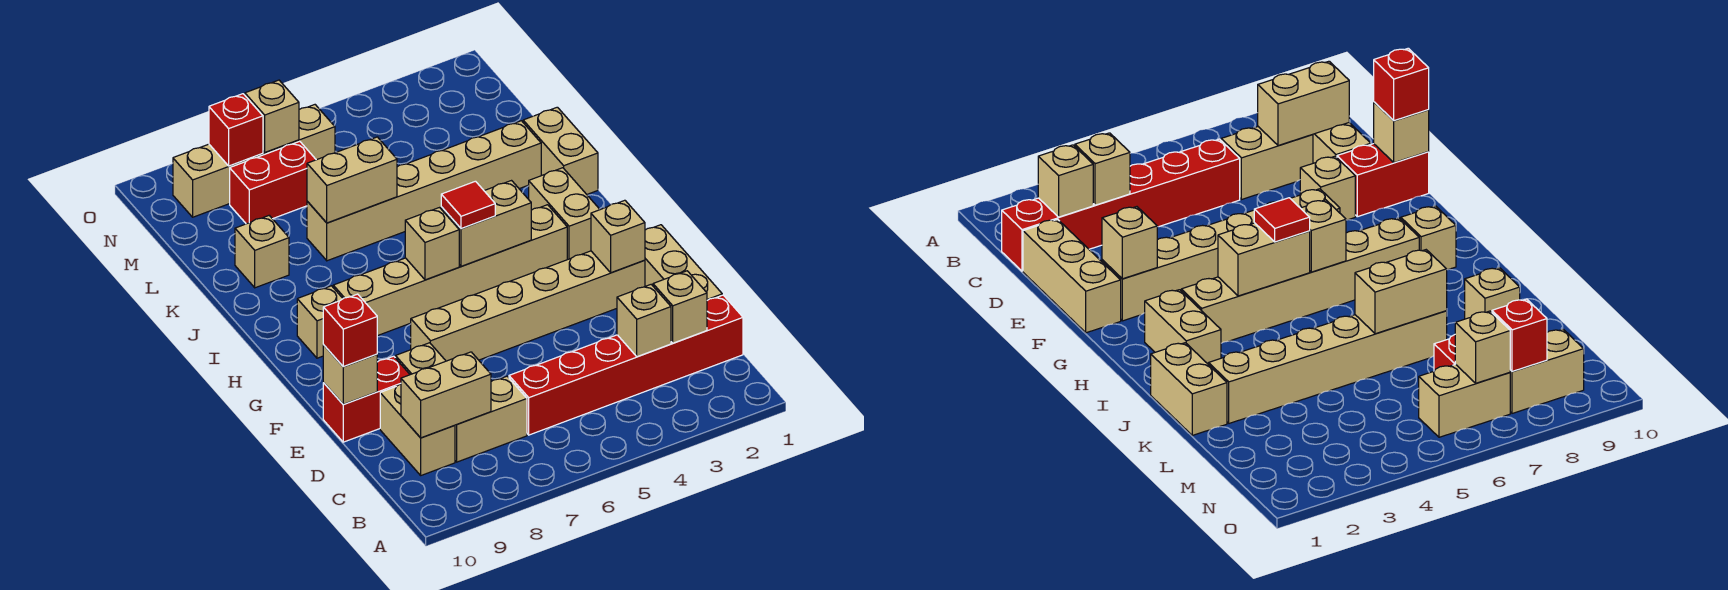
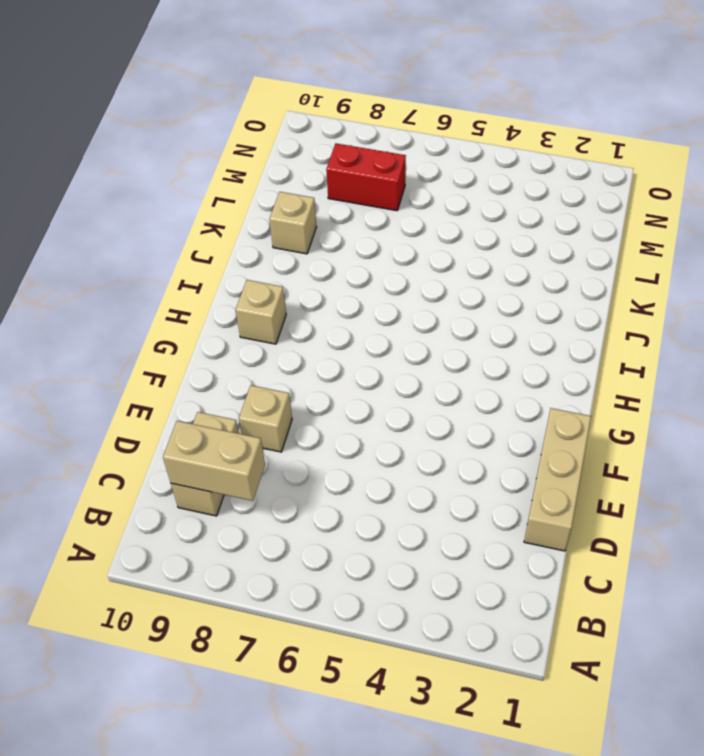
none -> red brick C1:C6 level 1
none -> tan brick C7:C8 level 1
none -> red brick E9:E10 level 1

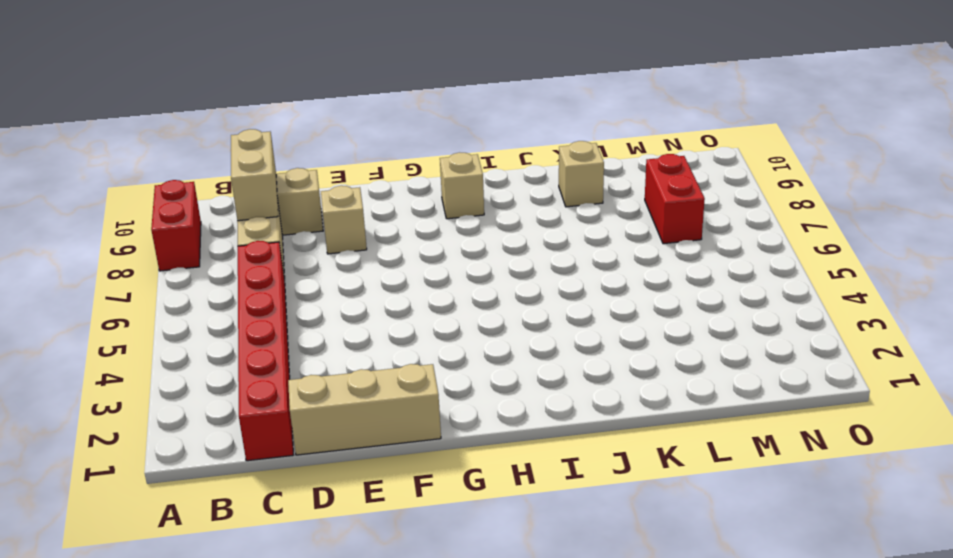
red brick A8:A9 level 1 -> red brick E9:E10 level 1
none -> tan brick F2:F7 level 1
none -> tan brick H2:I2 level 1
none -> tan brick H3:H8 level 1

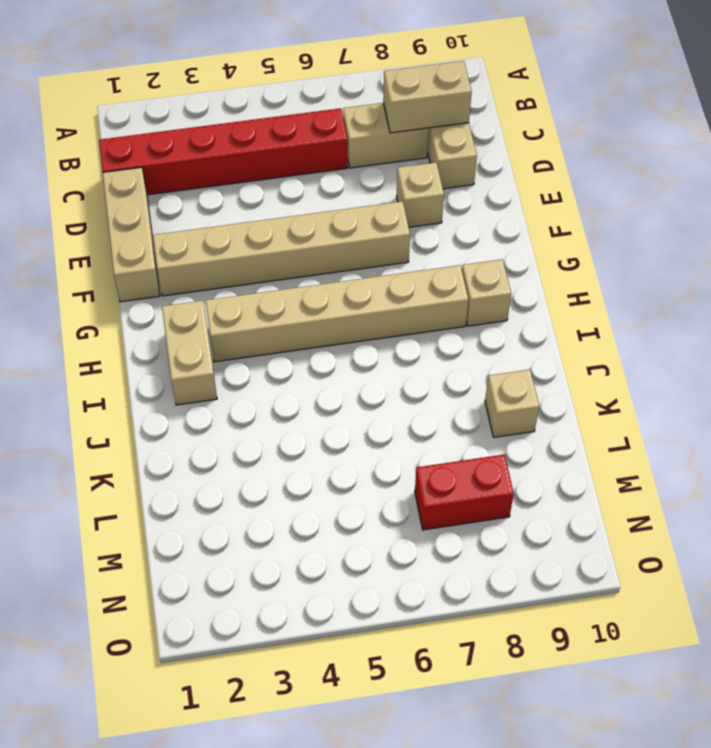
none -> red brick E9:E10 level 1
none -> tan brick J1:K1 level 1
none -> tan brick K2:K7 level 1

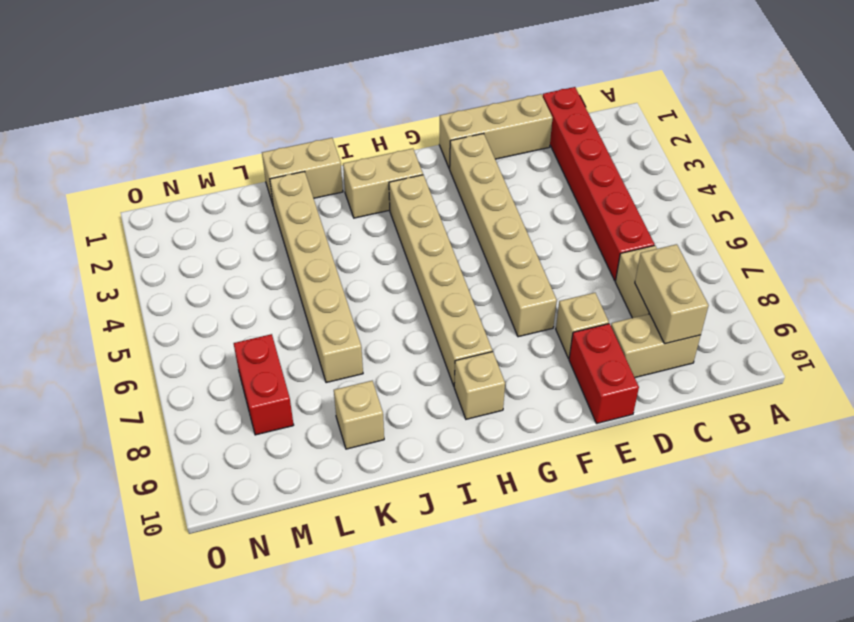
none -> tan brick N6:N7 level 1
none -> tan brick N8:N9 level 1
none -> tan brick C2 level 2

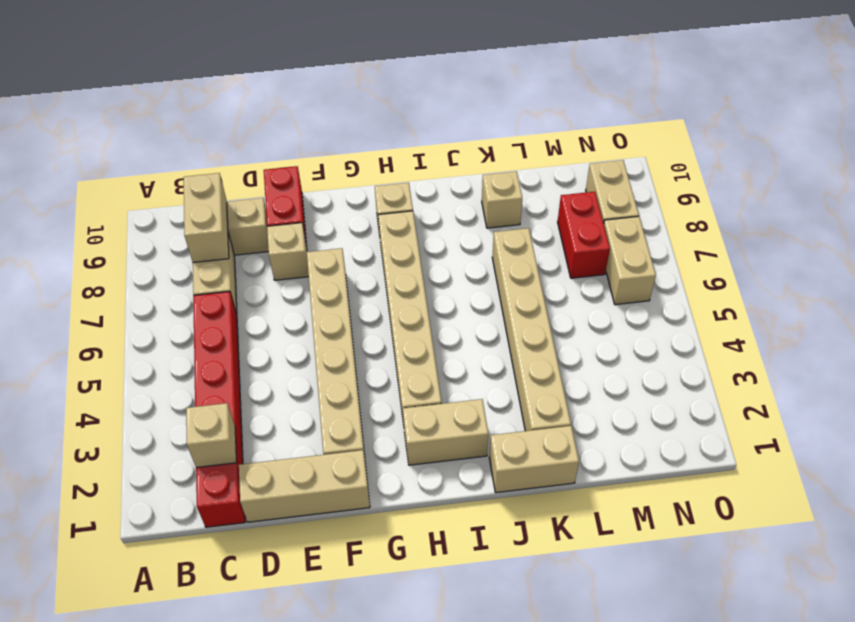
none -> tan brick C3 level 2
none -> tan brick E10 level 2
none -> tan brick F2 level 2

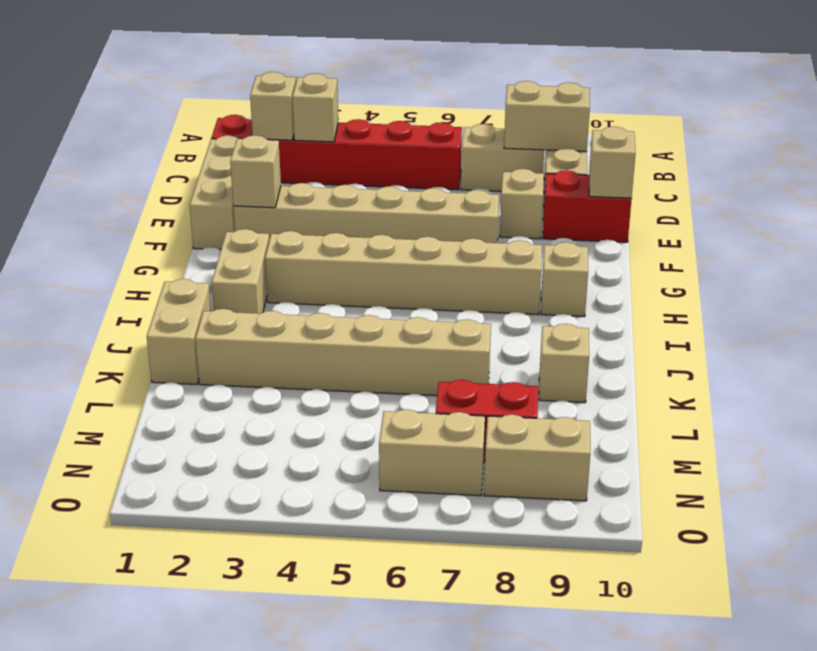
none -> tan brick H4:H5 level 2
none -> tan brick H6 level 2
none -> tan brick K6:K7 level 2

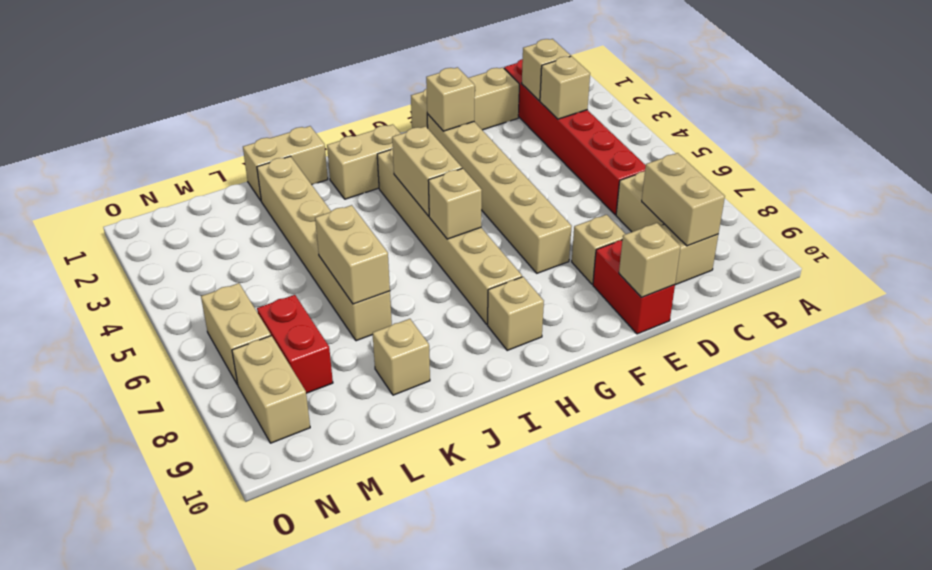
none -> tan brick N7 level 2
none -> red brick N8 level 2
none -> red brick E10 level 3

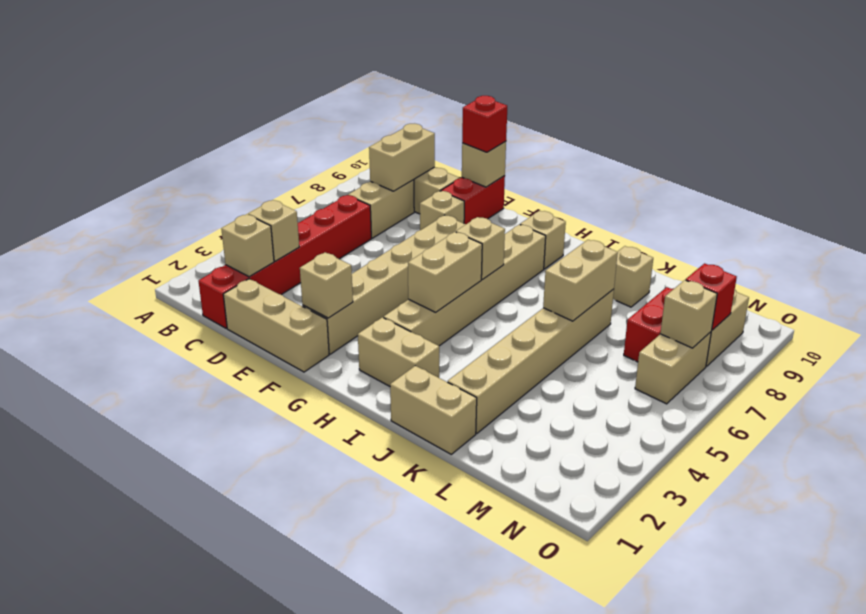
none -> red tile H5 level 3

